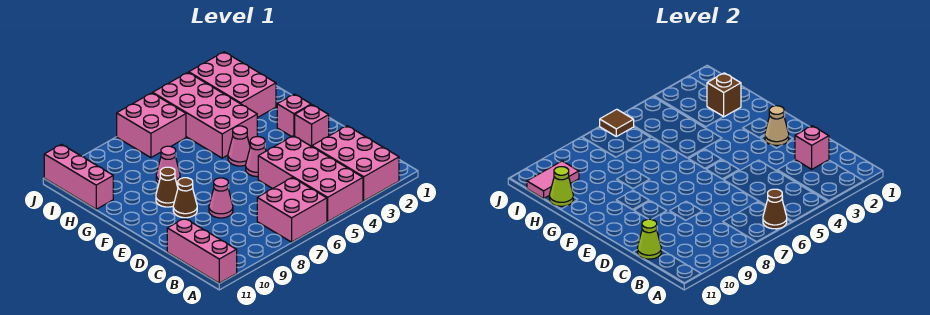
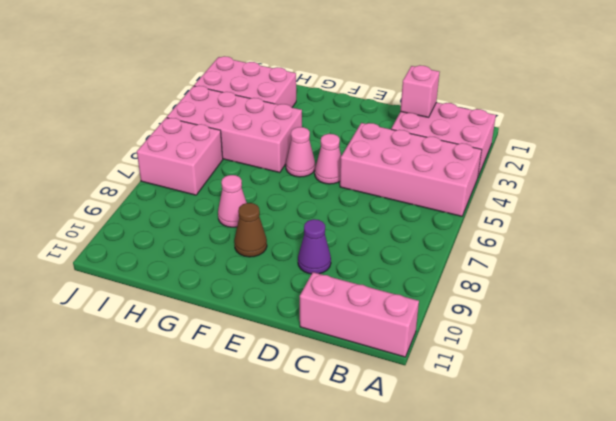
purple cone D9 level 1 -> none
none -> pink brick A6:B7 level 1
none -> pink cone D8 level 1
none -> pink brick E2 level 1

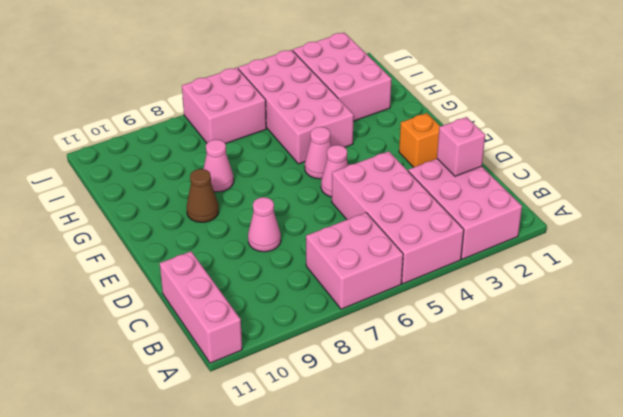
orange brick E2 level 1 -> pink brick E2 level 1
none -> brown cone E9 level 1
none -> pink brick F2 level 1
none -> pink brick H11:J11 level 1

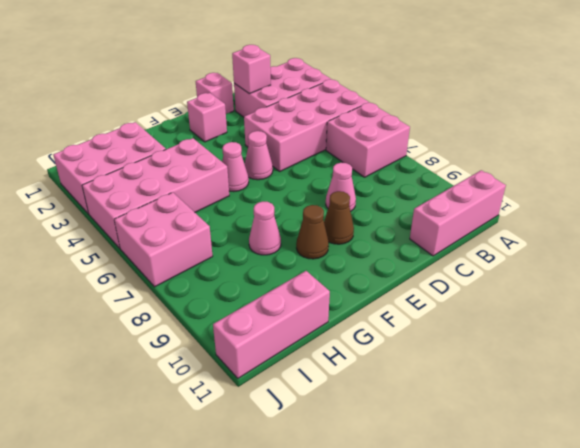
pink brick D1 level 1 -> pink brick F2 level 1
none -> brown cone A6 level 2
none -> lime cone C11 level 2
none -> tan cone E2 level 2

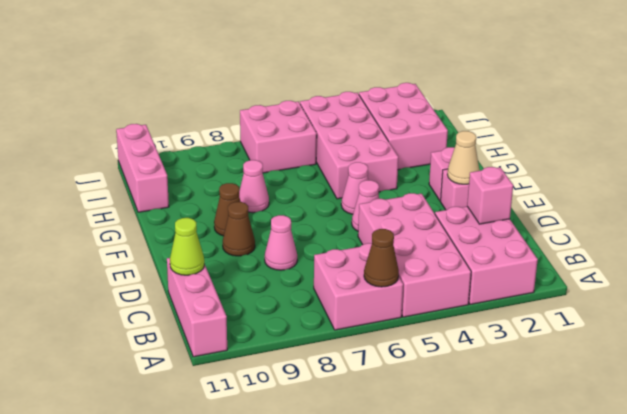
none -> brown brick H2 level 2
none -> lime cone H11 level 2
none -> pink tile I10:I11 level 2

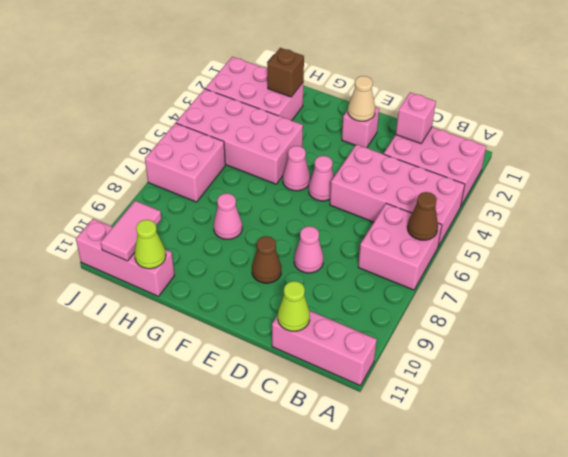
none -> pink brick F2 level 1
none -> brown cone F9 level 1
none -> brown tile J6 level 2

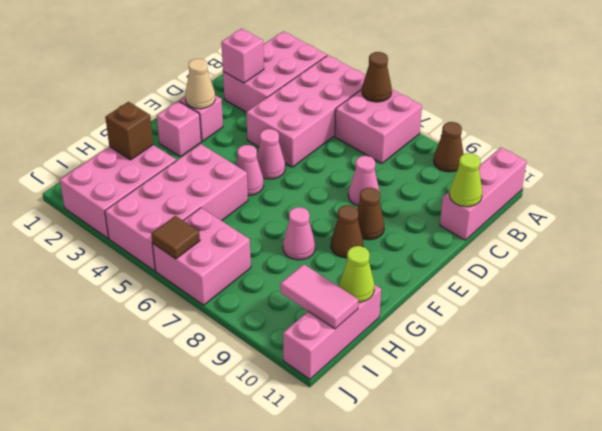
brown cone A9 level 1 -> none

